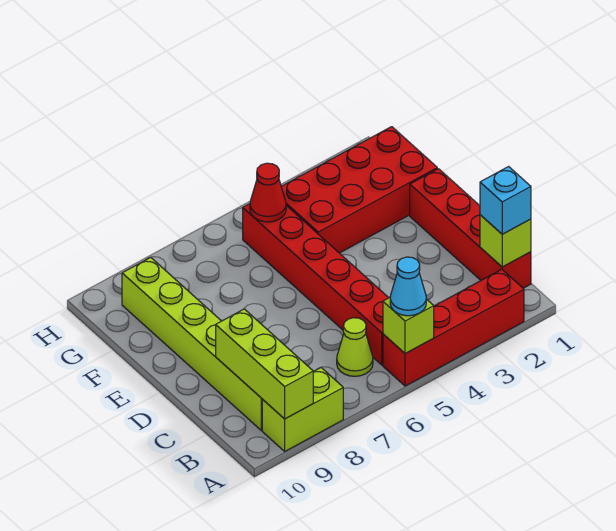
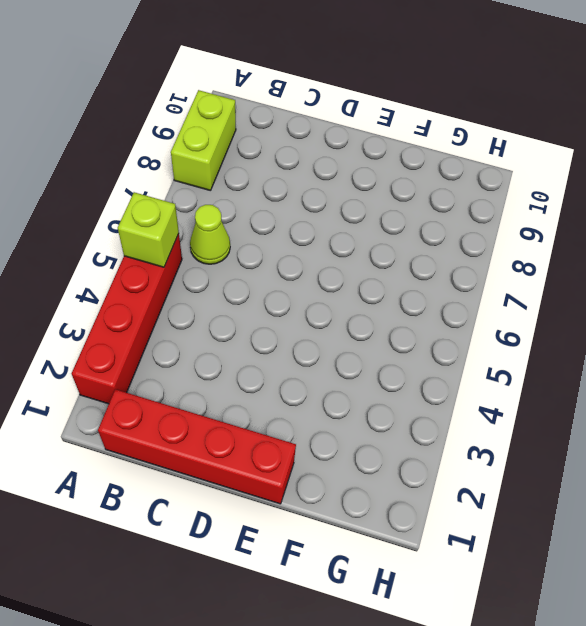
none -> red brick B5:G5 level 1
none -> lime brick B9:G9 level 1
none -> red brick F1:G4 level 1

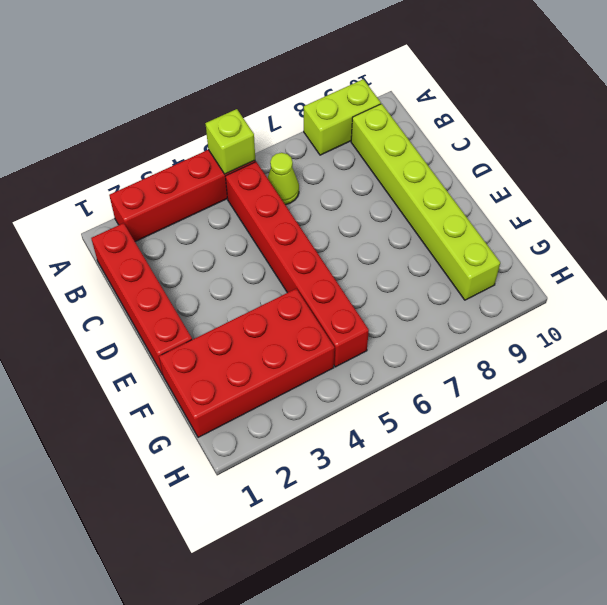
none -> lime brick A9:C9 level 2
none -> lime brick B1 level 2
none -> red cone G5 level 2

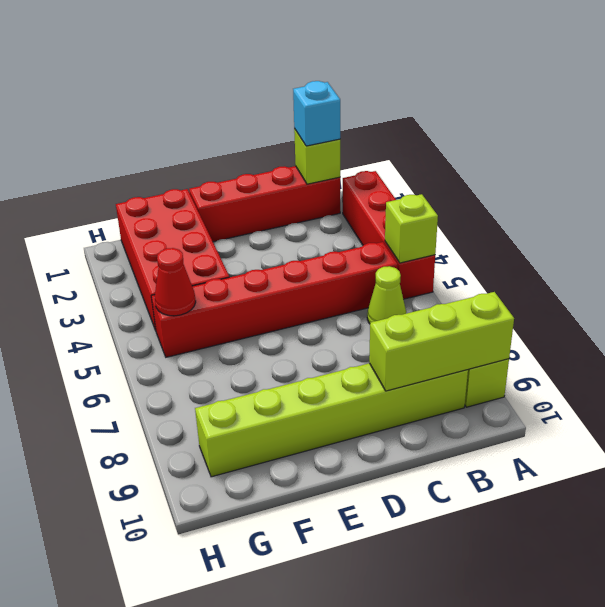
none -> cyan cone A5 level 3

